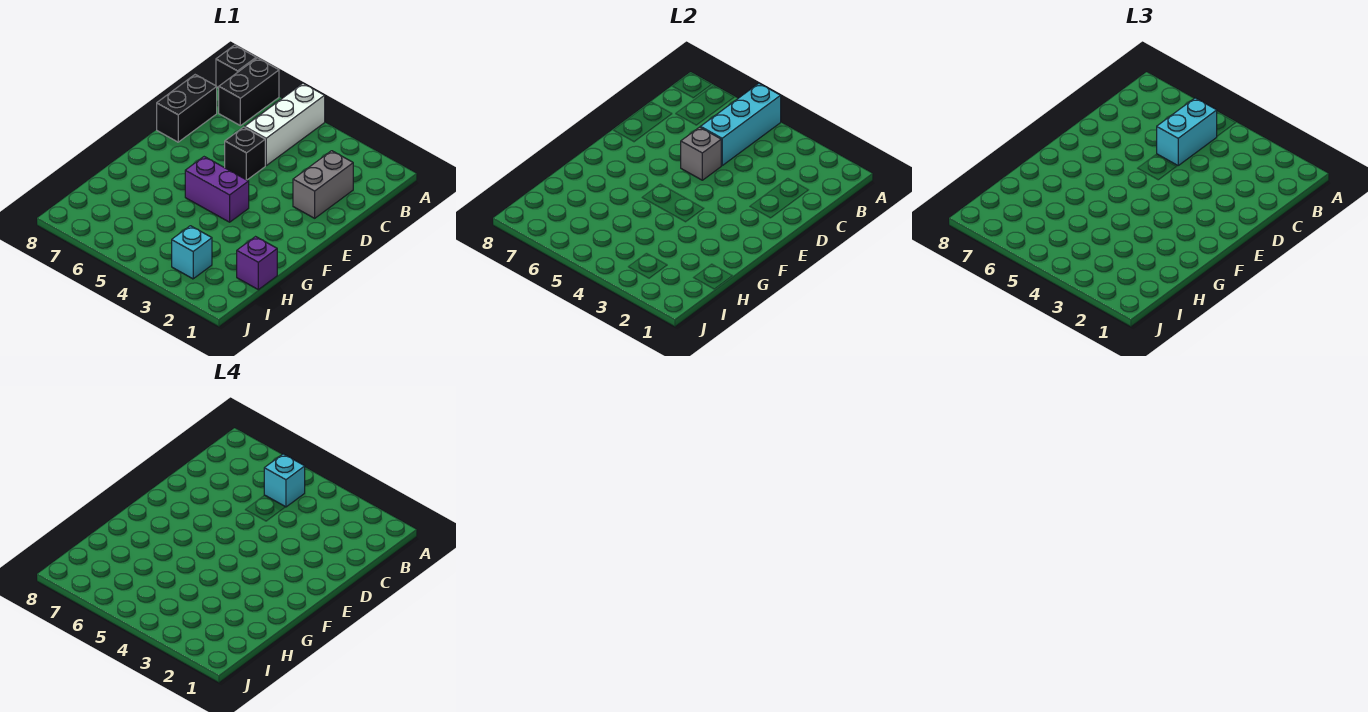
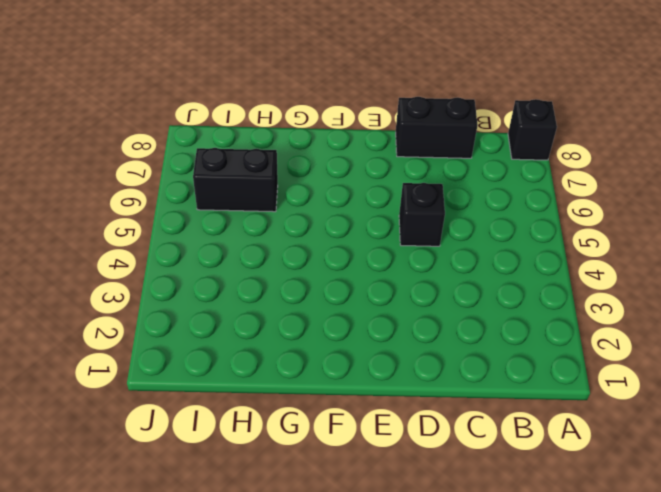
black brick H6:I6 level 1 -> black brick A7:B7 level 1
none -> white brick A5:C5 level 1
none -> grey brick C2:D2 level 1
none -> purple brick F4:F5 level 1

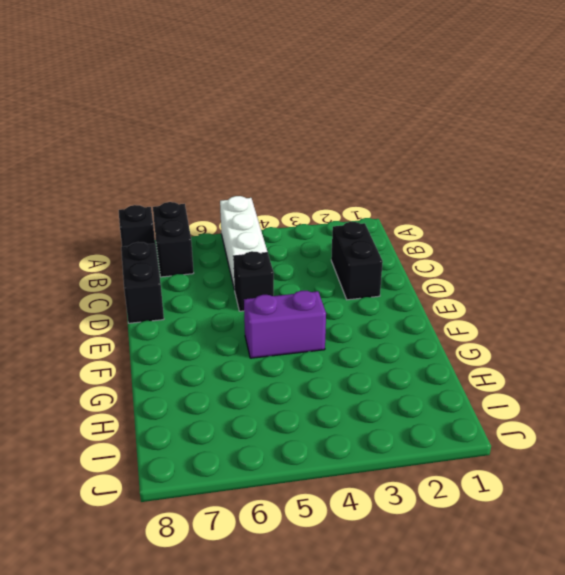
black brick C2:D2 level 1 -> grey brick C2:D2 level 1
none -> purple brick H1 level 1
none -> cyan brick I3 level 1
none -> cyan brick A5:C5 level 2

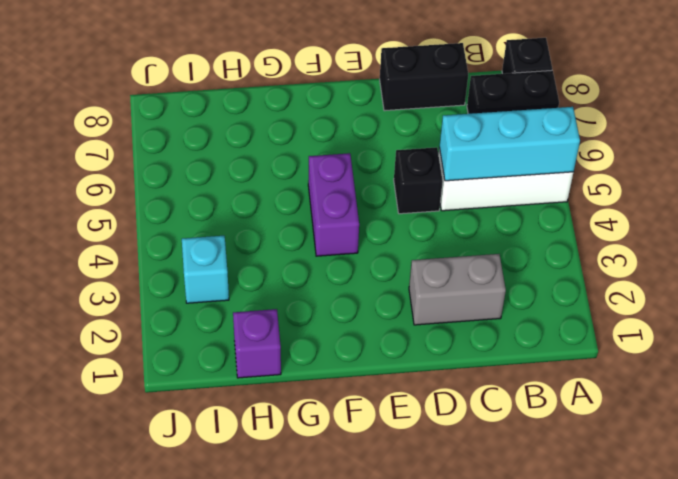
none -> grey brick D5 level 2
none -> cyan brick B5:C5 level 3
none -> cyan brick B5 level 4

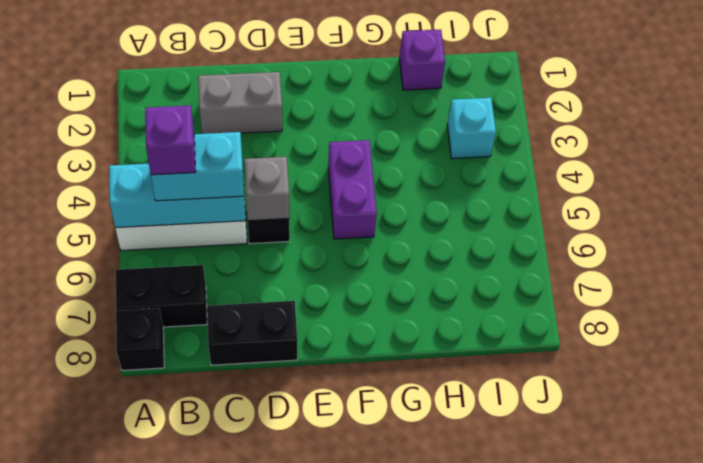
purple brick B5 level 4 -> cyan brick B5 level 4

